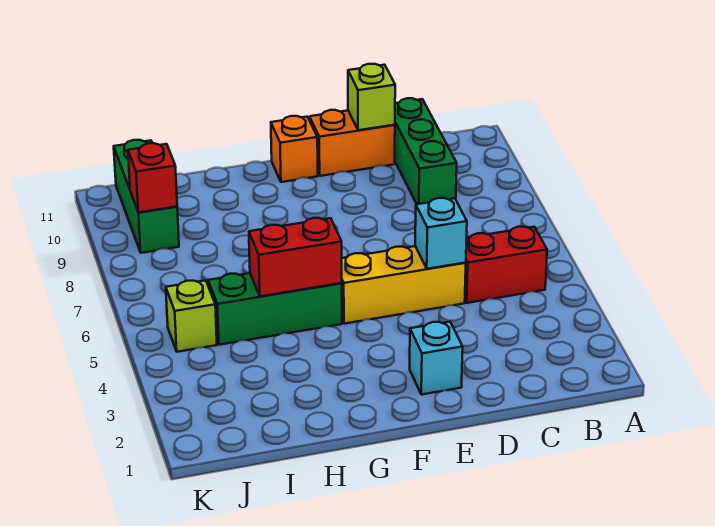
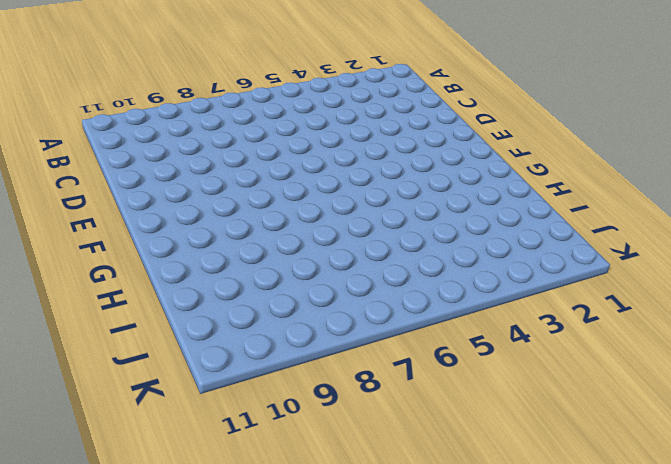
none -> red brick B5:C5 level 1
none -> green brick C9:C11 level 1
none -> yellow brick D5:F5 level 1

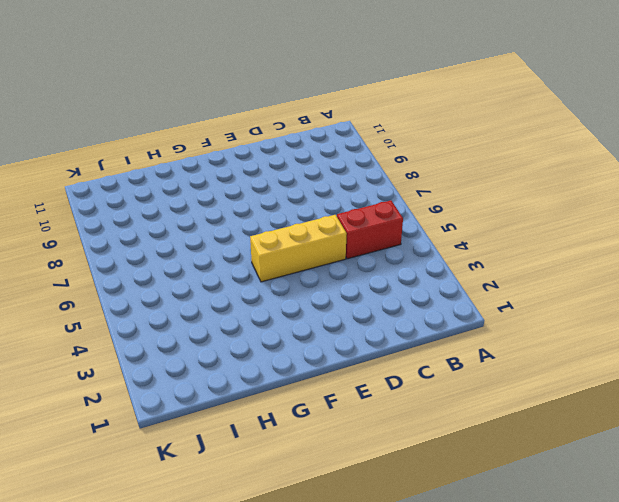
none -> green brick C9:C11 level 1
none -> orange brick D11:E11 level 1
none -> cyan brick E2 level 1

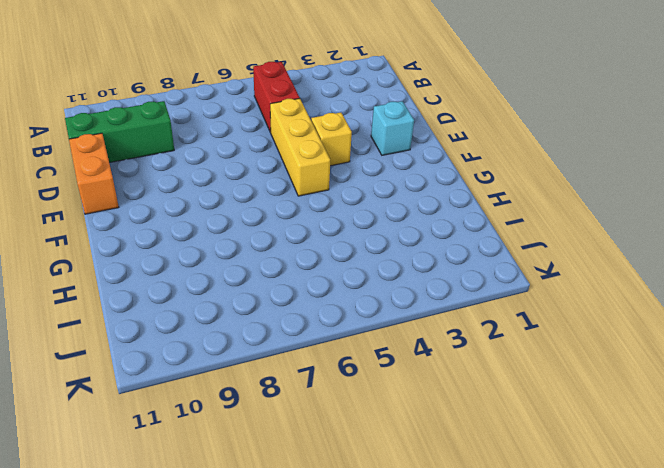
yellow brick E4 level 1 -> none
none -> orange brick F11 level 1
none -> green brick G5:I5 level 1
none -> lime brick J5 level 1

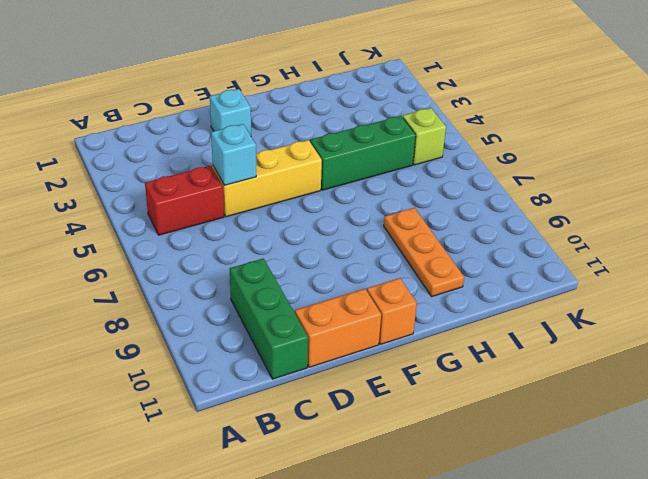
orange plate H8:H10 level 1 -> none
none -> green brick J9:J11 level 1
none -> lime brick D11 level 2
none -> red brick G5:H5 level 2

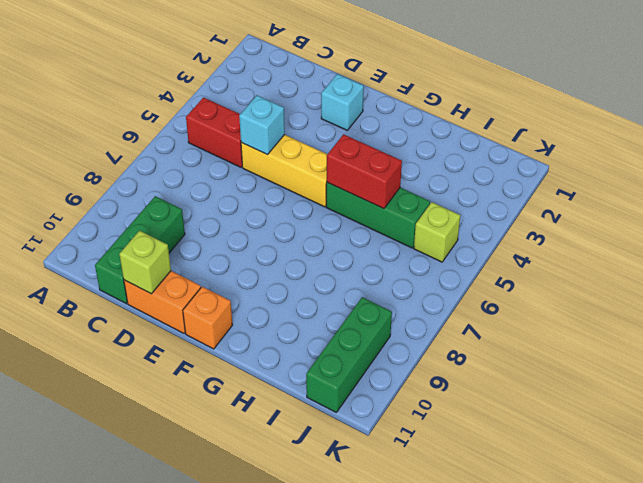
none -> red brick J9 level 2

